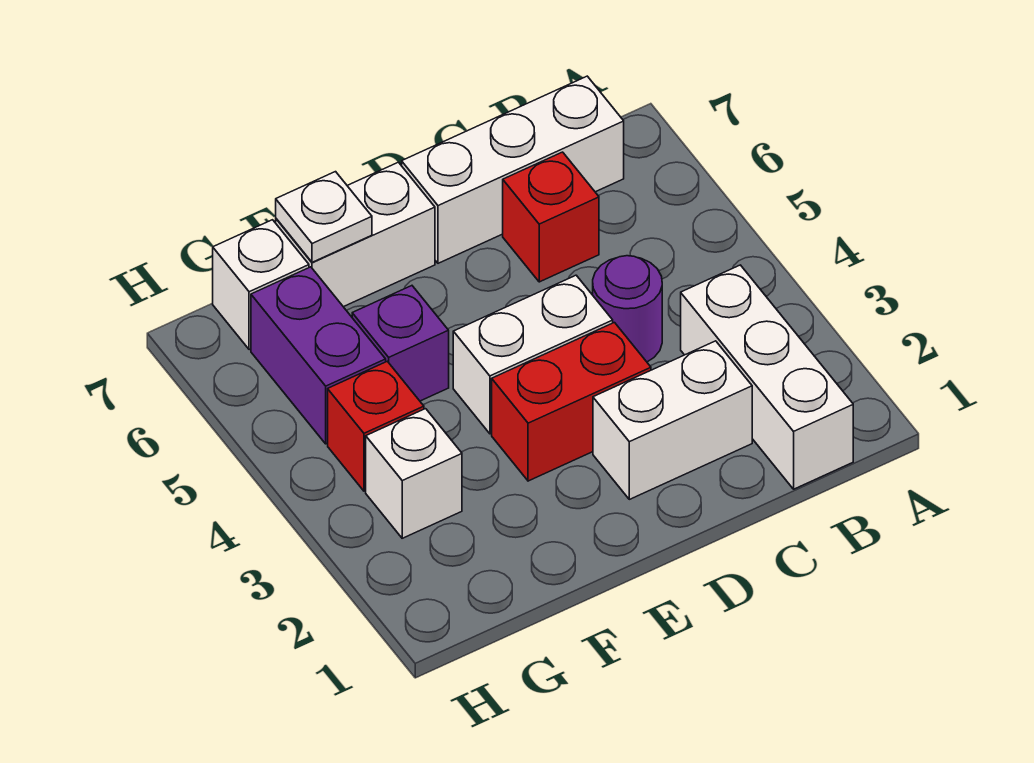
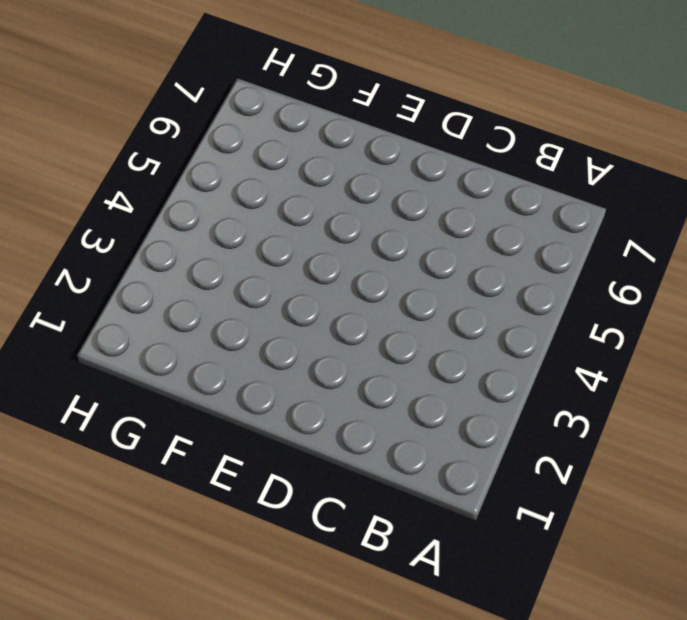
none -> white brick B1:B3 level 1
none -> white brick B7:D7 level 1
none -> white brick C2:D2 level 1

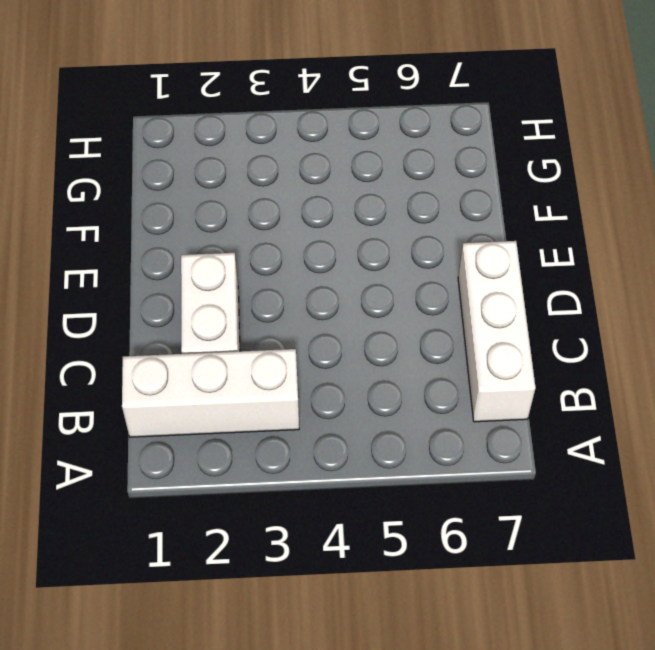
none -> purple round brick C4 level 1
none -> red brick C6 level 1
none -> red brick D3:E3 level 1

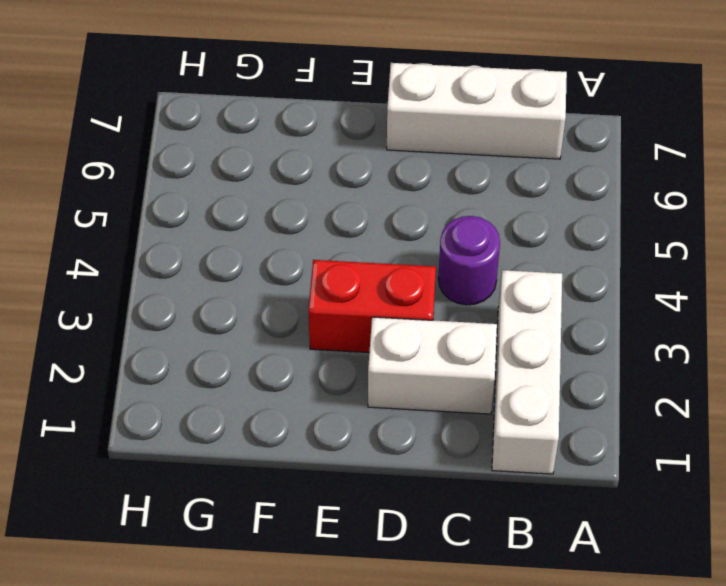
none -> red brick C6 level 1
none -> white brick D4:E4 level 1
none -> white brick E7:F7 level 1

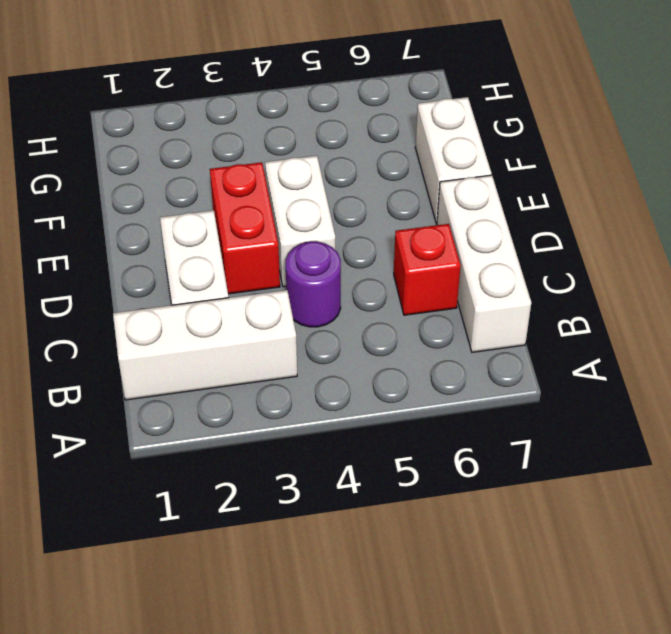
none -> purple brick F5 level 1
none -> white brick G3 level 1
none -> red brick G4 level 1

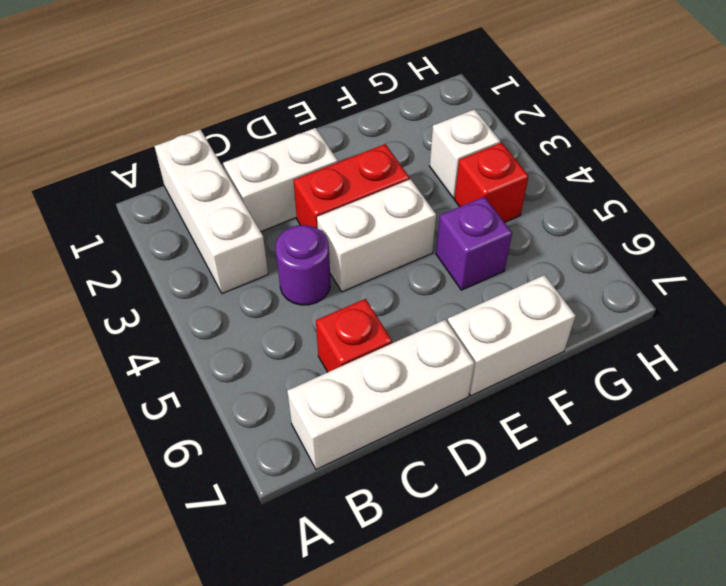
none -> purple brick G5:G6 level 1
none -> white brick G7 level 1
none -> white plate F7 level 2

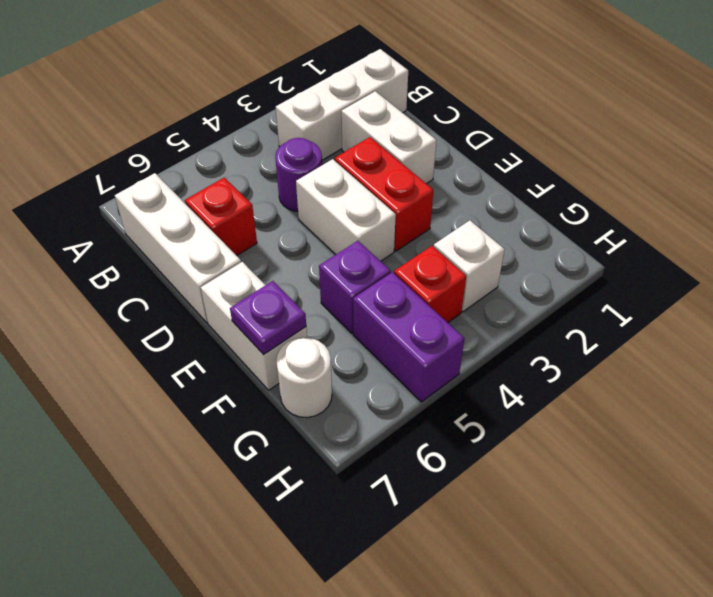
purple plate F7 level 2 -> white plate F7 level 2
purple brick G5:H5 level 1 -> purple brick G5:G6 level 1
white round brick G7 level 1 -> white brick G7 level 1

